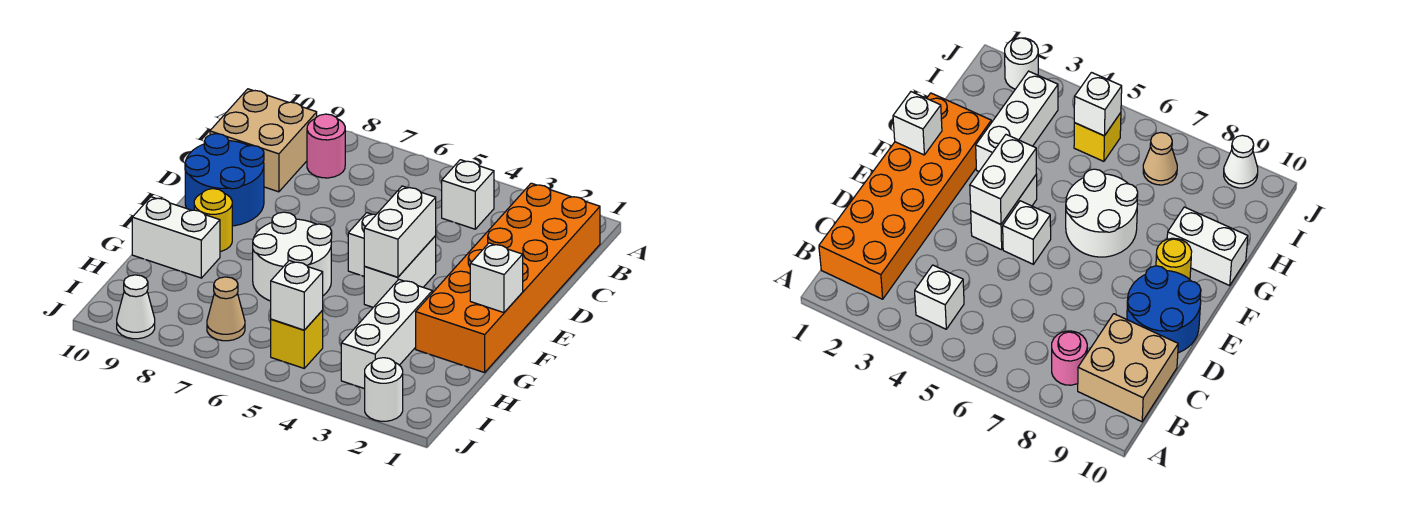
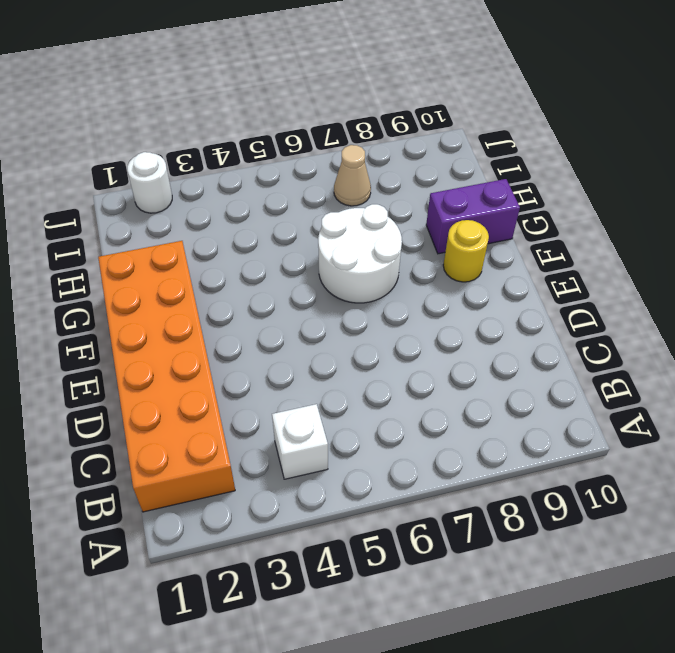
purple brick G9:G10 level 1 -> white brick G9:G10 level 1
none -> pink round brick B8 level 1
none -> tan brick B9:C10 level 1
none -> blue round brick D9:E10 level 1

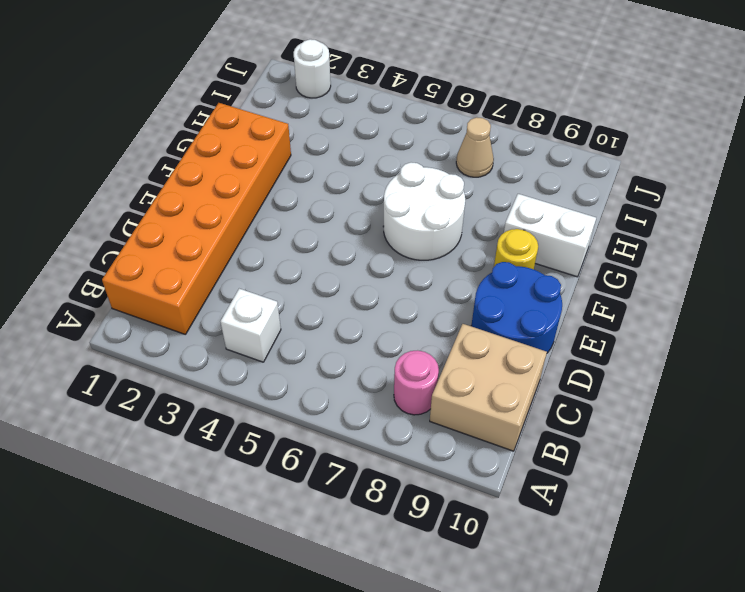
none -> white brick E4:F4 level 1
none -> white brick E5 level 1
none -> white brick G3:I3 level 1

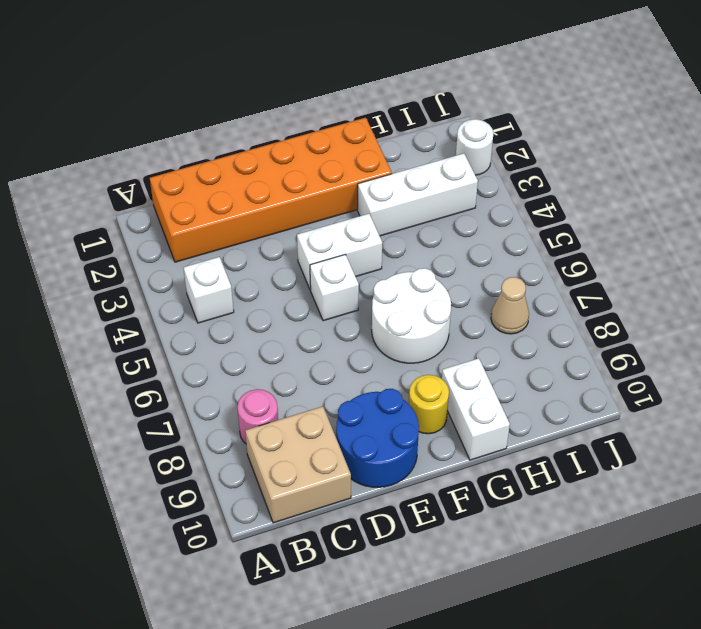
none -> yellow brick I5 level 1
none -> white cone J9 level 1
none -> white brick E4:F4 level 2

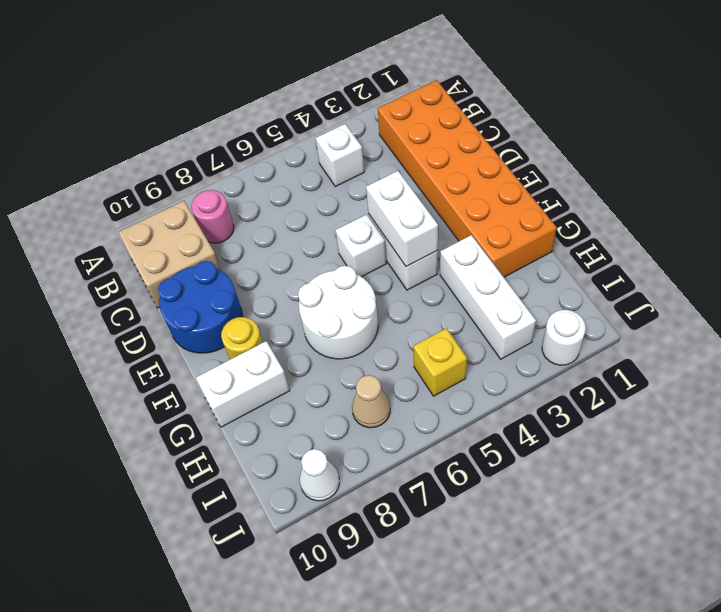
none -> white brick F1 level 2
none -> white brick I5 level 2

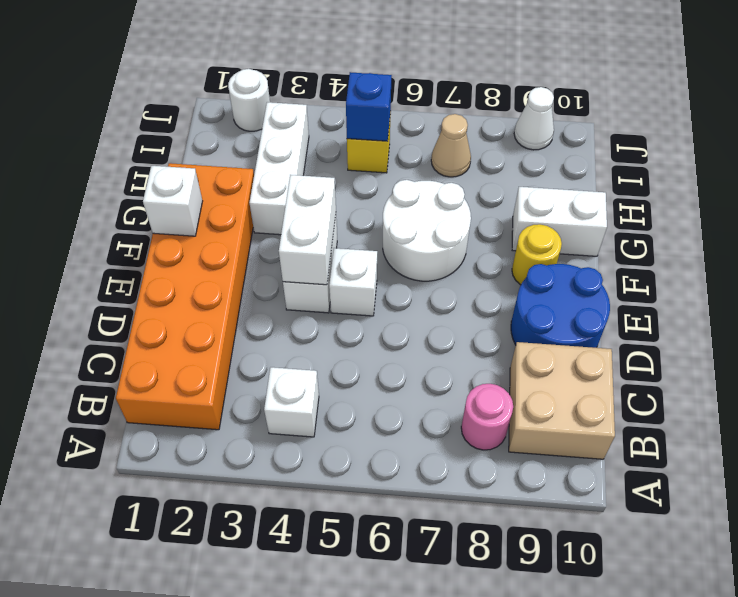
blue brick I5 level 2 -> white brick I5 level 2

